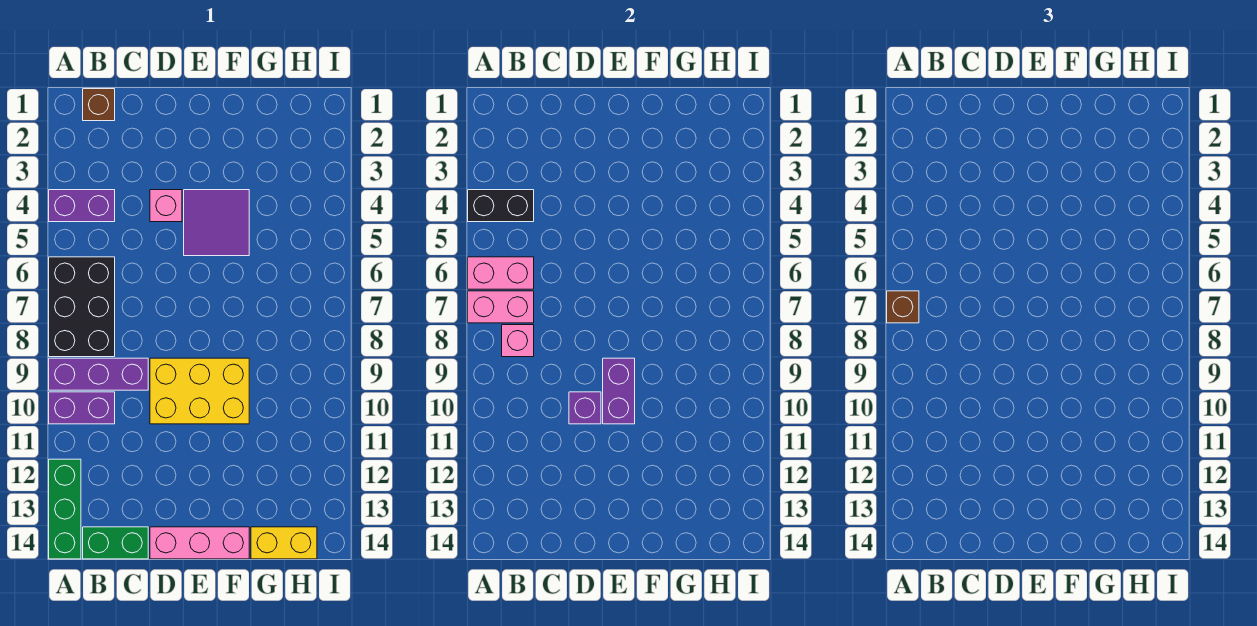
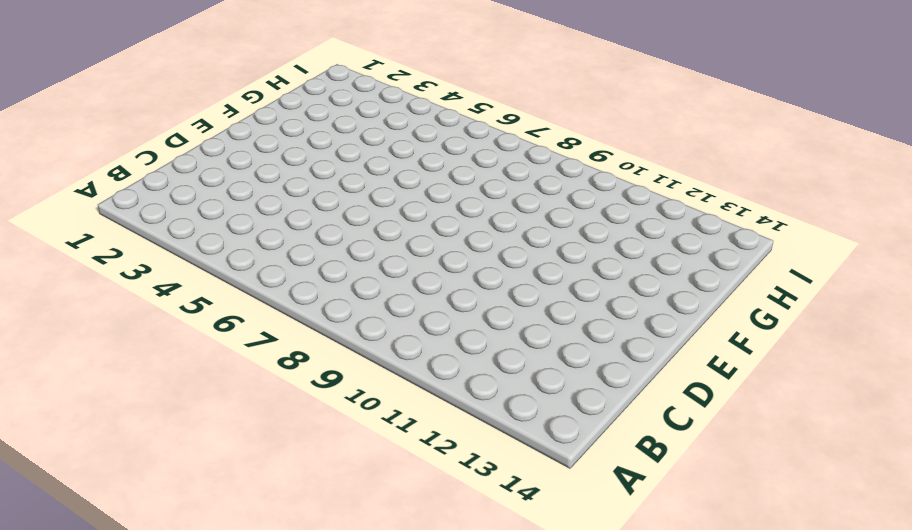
none -> purple brick A4:B4 level 1
none -> black brick A6:B8 level 1
none -> purple brick A9:C9 level 1

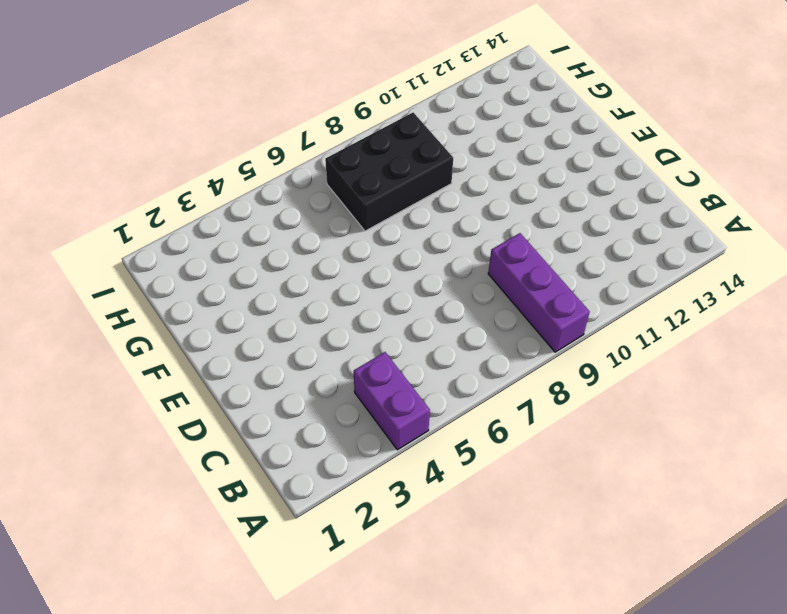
black brick G7:H9 level 1 -> black brick A6:B8 level 1
none -> purple brick A10:B10 level 1
none -> green brick A12:A14 level 1
none -> brown brick B1 level 1

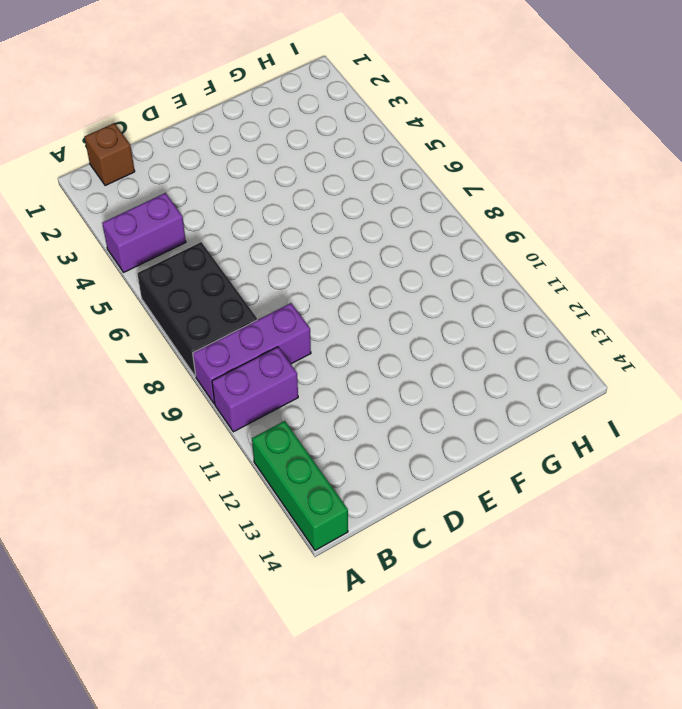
none -> green brick B14:C14 level 1
none -> pink brick D4 level 1
none -> yellow brick D9:F10 level 1

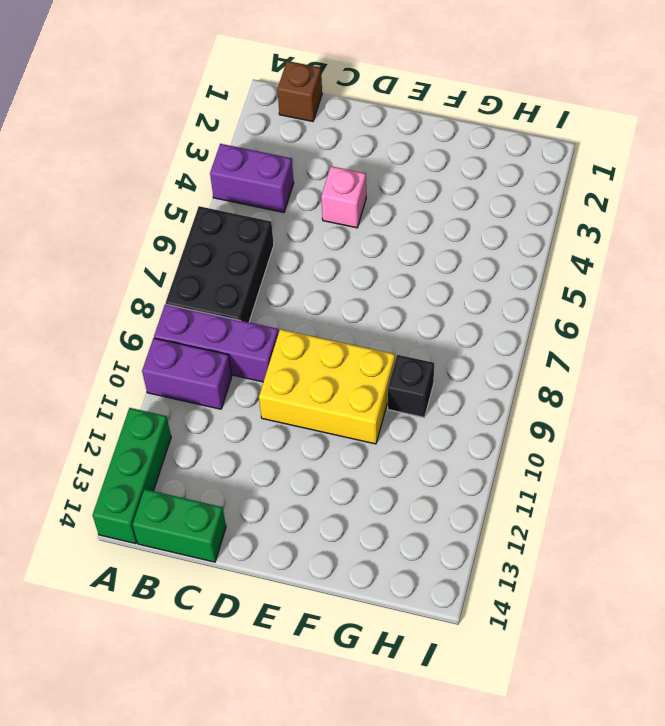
black brick G9 level 1 -> none
none -> pink brick D14:F14 level 1
none -> purple tile E4:F5 level 1
none -> yellow brick G14:H14 level 1

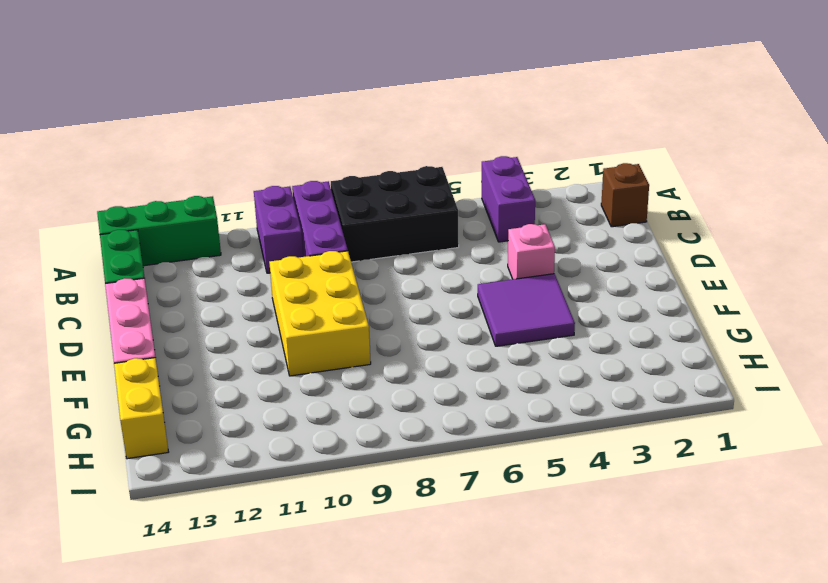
none -> black brick A4:B4 level 2
none -> pink brick A6:B6 level 2
none -> pink brick A7:B7 level 2

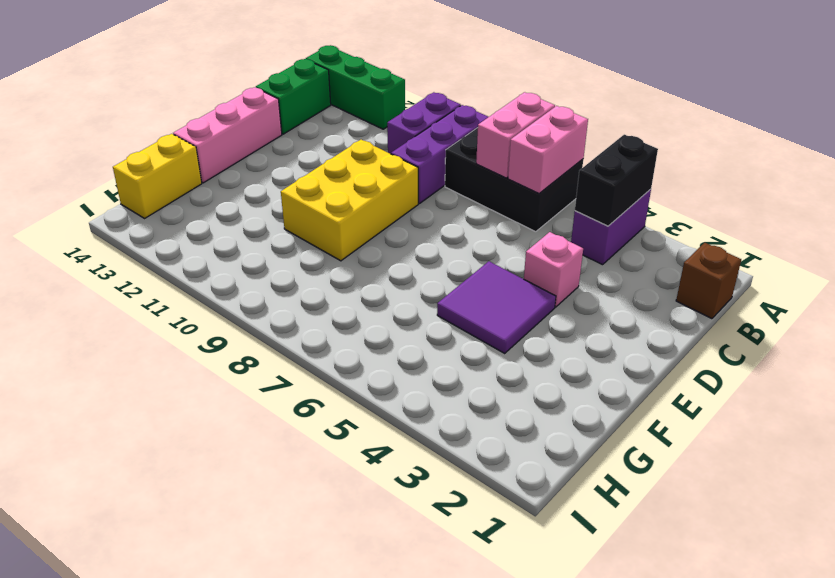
none -> pink brick B8 level 2
none -> purple brick D10 level 2
none -> purple brick E9:E10 level 2

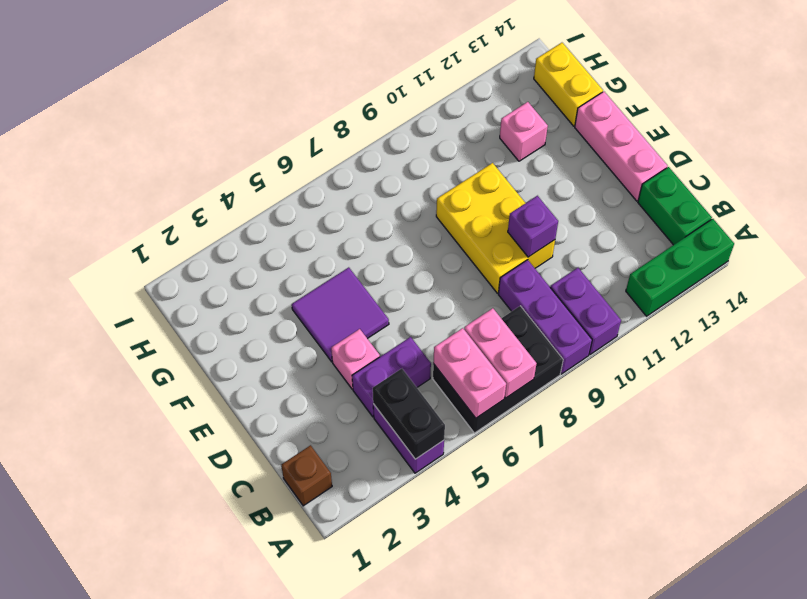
purple brick C4:C5 level 1 -> purple brick E9:E10 level 2
pink brick G12 level 1 -> pink brick B8 level 2
none -> brown brick A7 level 3

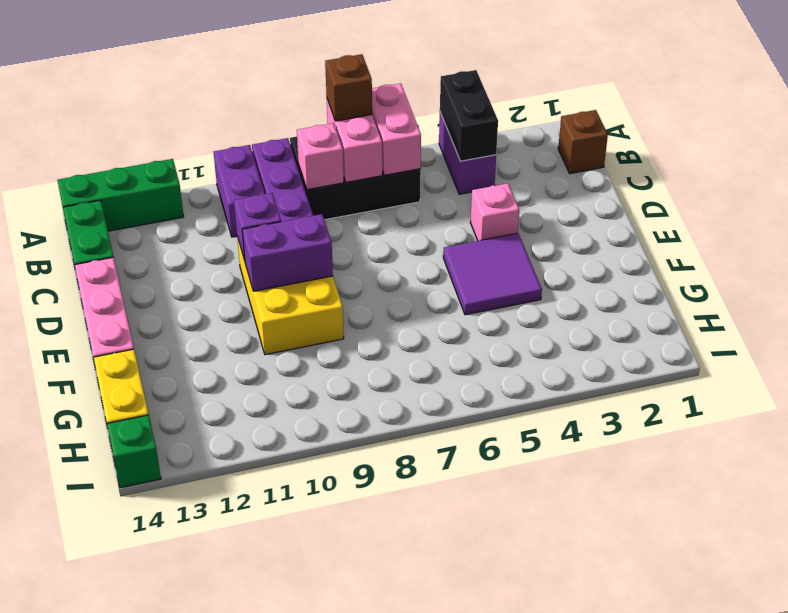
green brick I14 level 1 -> none

